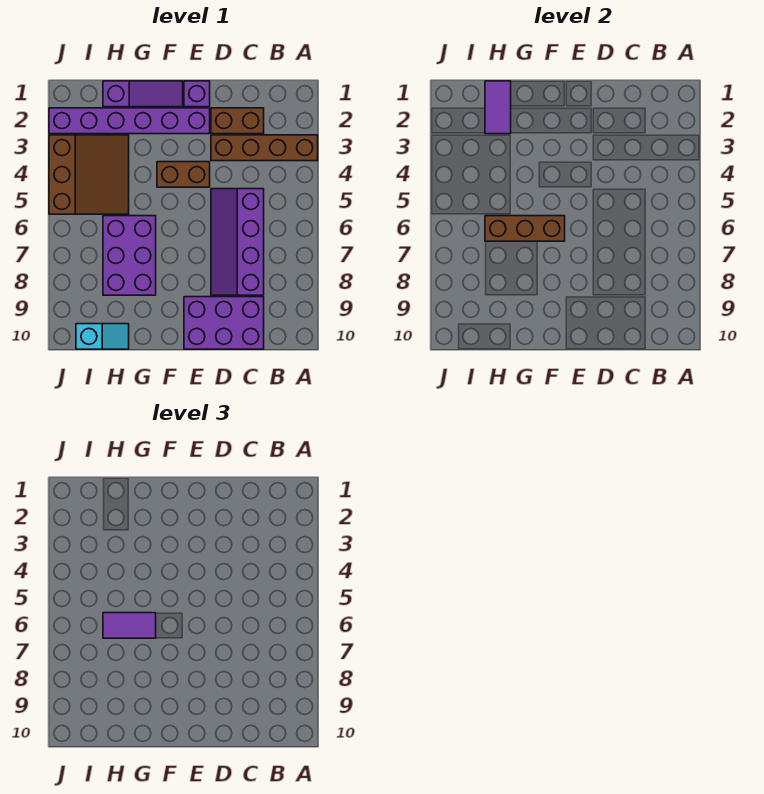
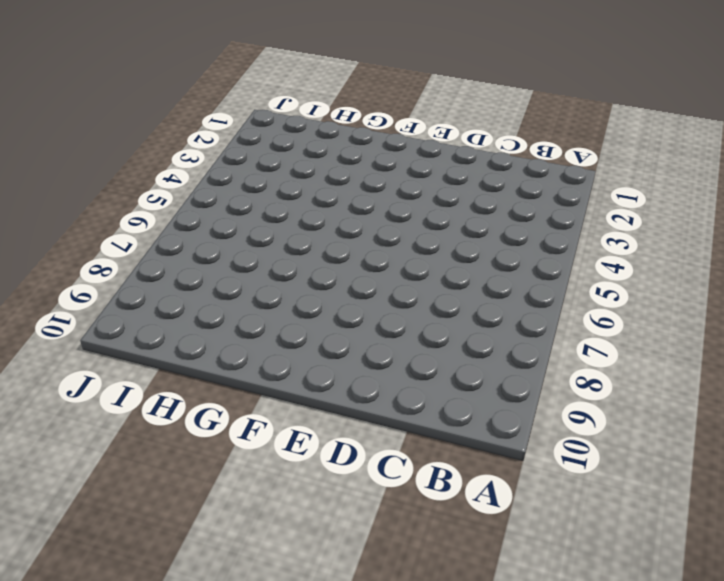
none -> brown brick A3:D3 level 1
none -> brown brick C2:D2 level 1
none -> purple slope C5:D8 level 1 top C

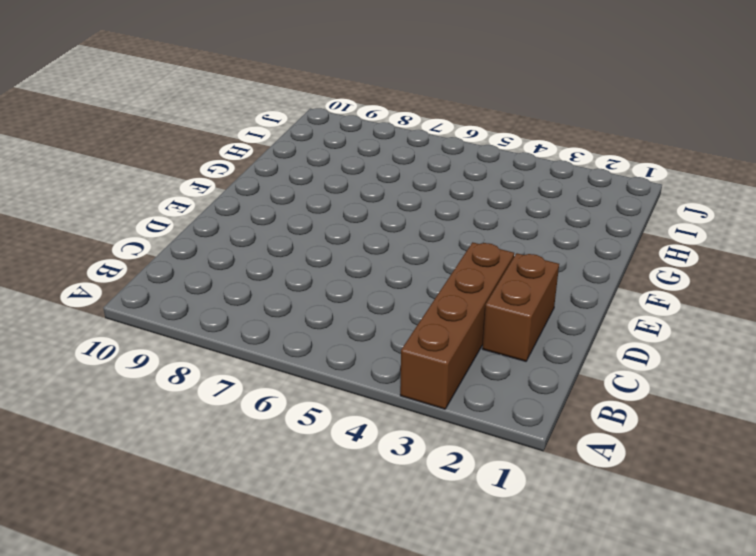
none -> purple slope C5:D8 level 1 top C
none -> purple brick C9:E10 level 1
none -> purple brick E1 level 1

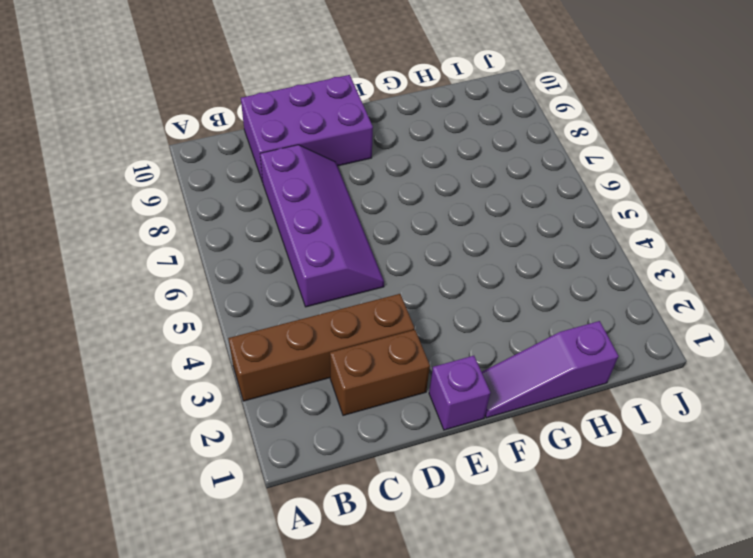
none -> purple brick E2:J2 level 1
none -> brown brick E4:F4 level 1
none -> purple brick G6:H8 level 1

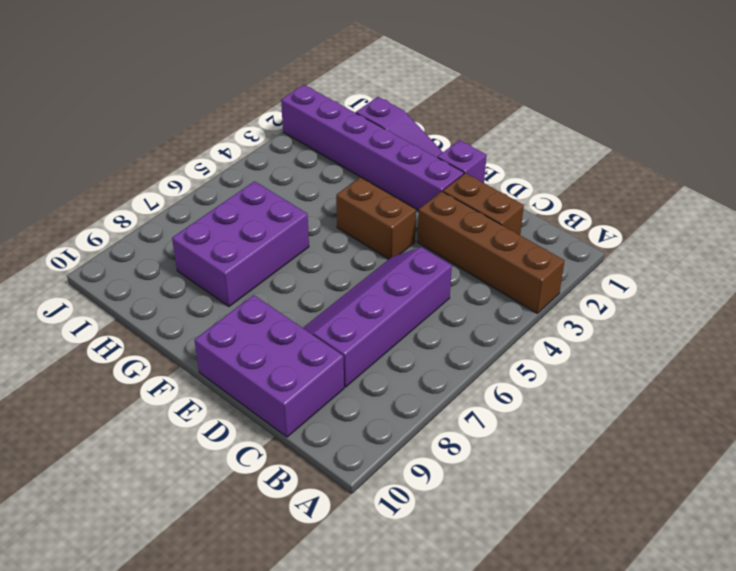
none -> brown slope H3:J5 level 1 top J
none -> cyan slope H10:I10 level 1 top I
none -> brown brick F6:H6 level 2

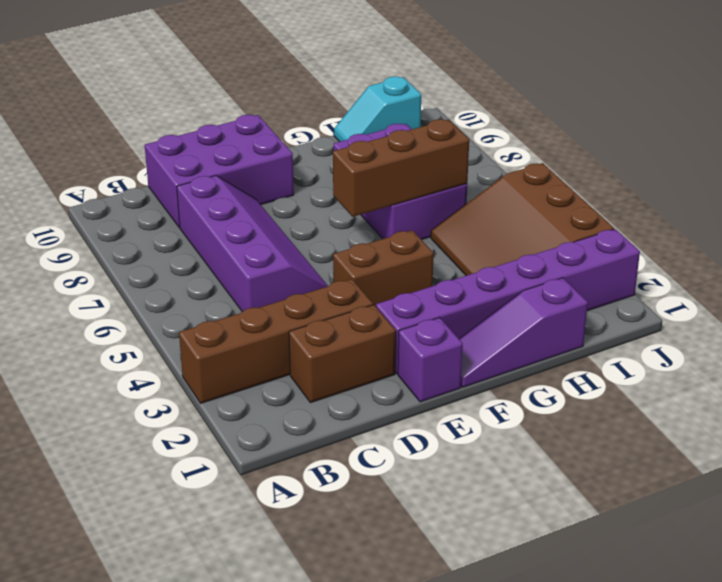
none -> purple tile H1:H2 level 2
none -> purple tile G6:H6 level 3

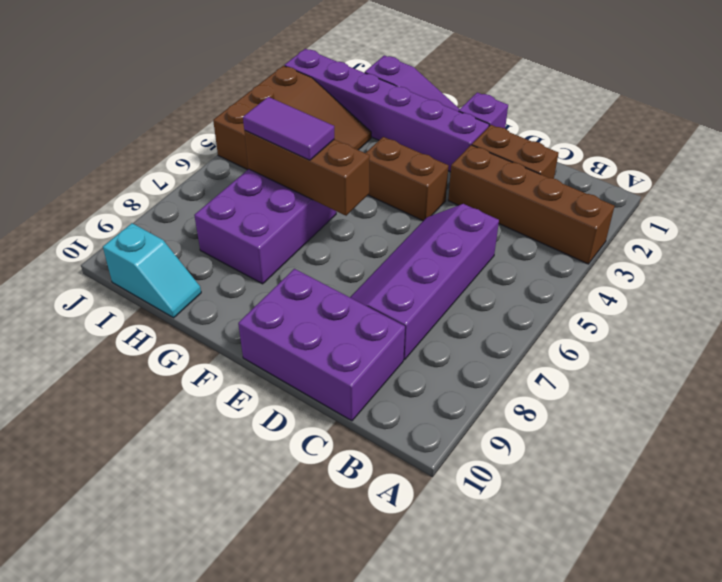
none -> purple tile H1:H2 level 2

